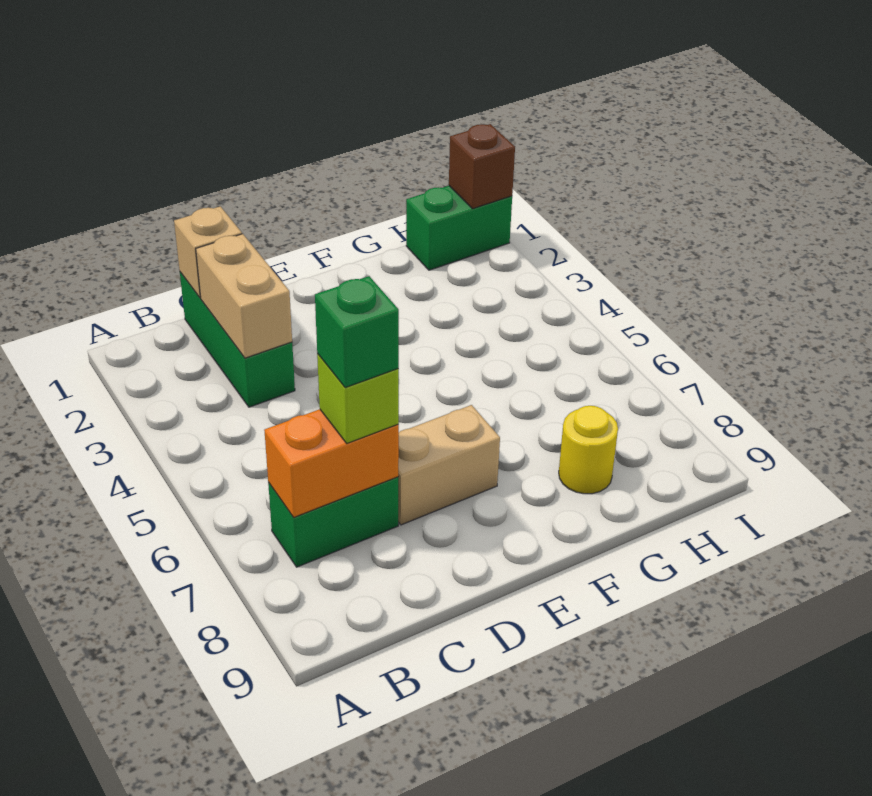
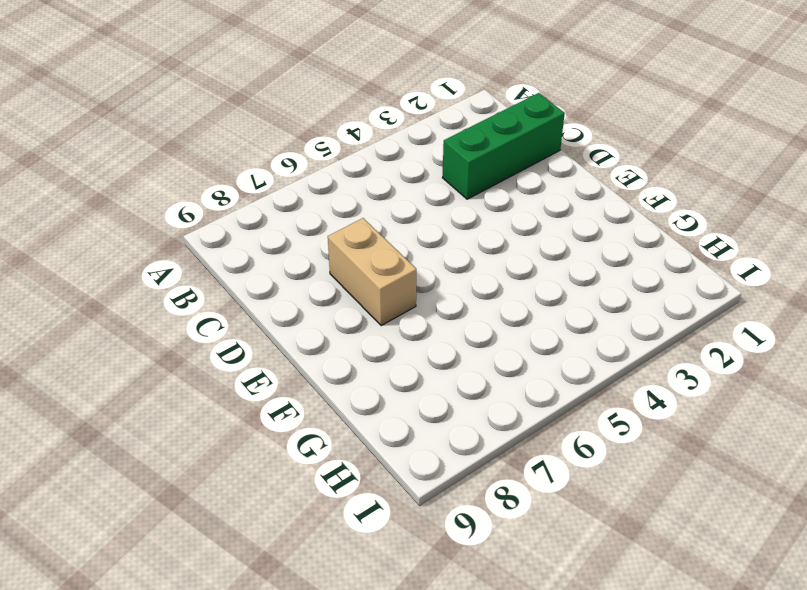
none -> green brick B7:C7 level 1
none -> yellow round brick G8 level 1

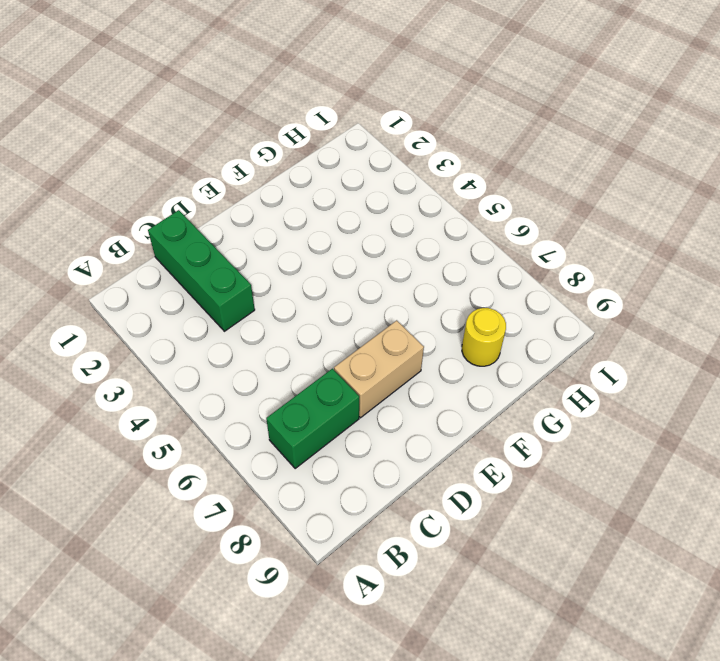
none -> green brick H1:I1 level 1
none -> orange brick B7:C7 level 2

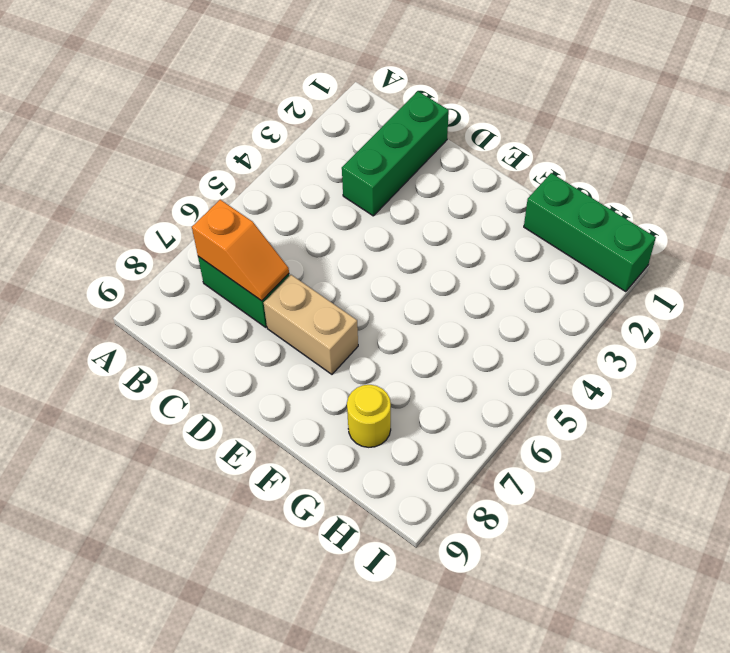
orange slope B7:C7 level 2 top B -> orange brick B7:C7 level 2
green brick G1:I1 level 1 -> green brick H1:I1 level 1
none -> tan brick C1 level 2
none -> tan brick C2:C3 level 2

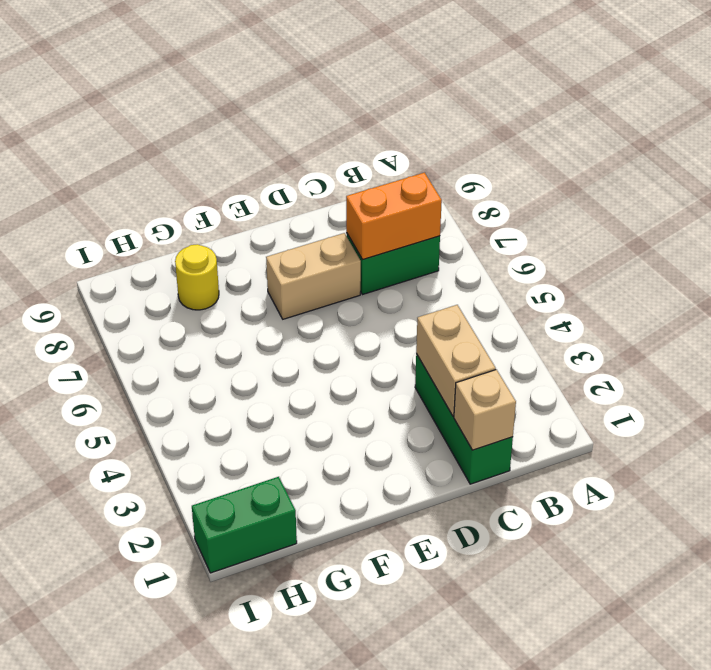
none -> brown brick I1 level 2
none -> lime brick C7 level 3

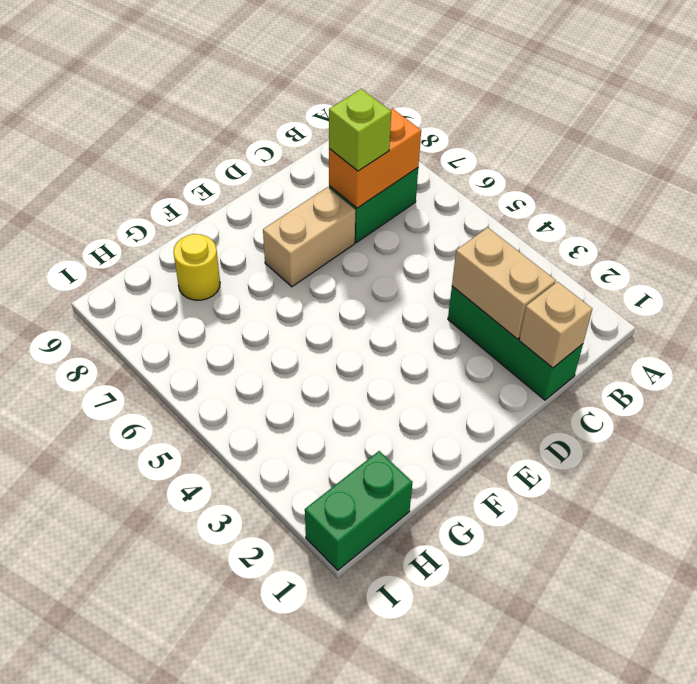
none -> brown brick I1 level 2
none -> green brick C7 level 4

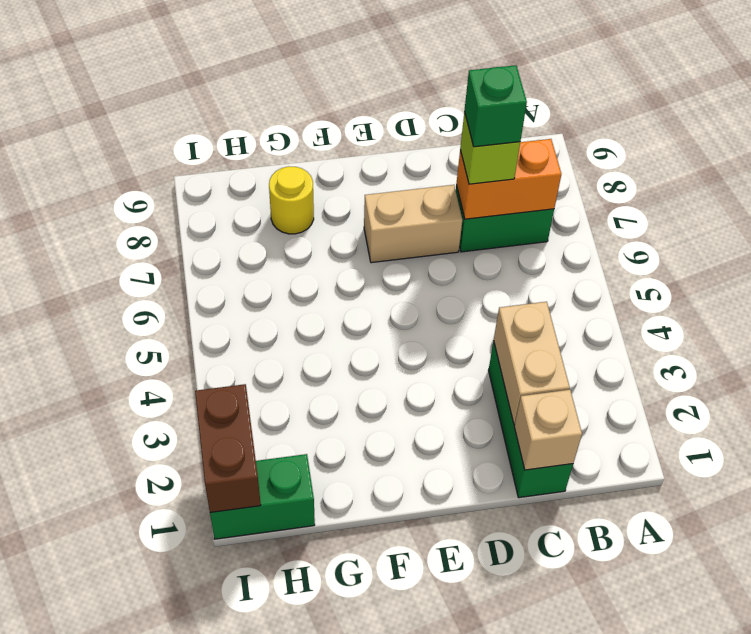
brown brick I1:I2 level 2 -> brown brick I1 level 2

